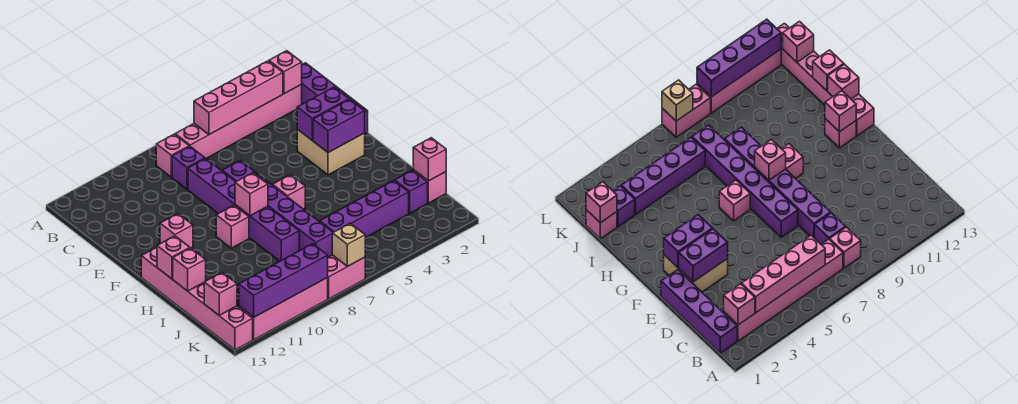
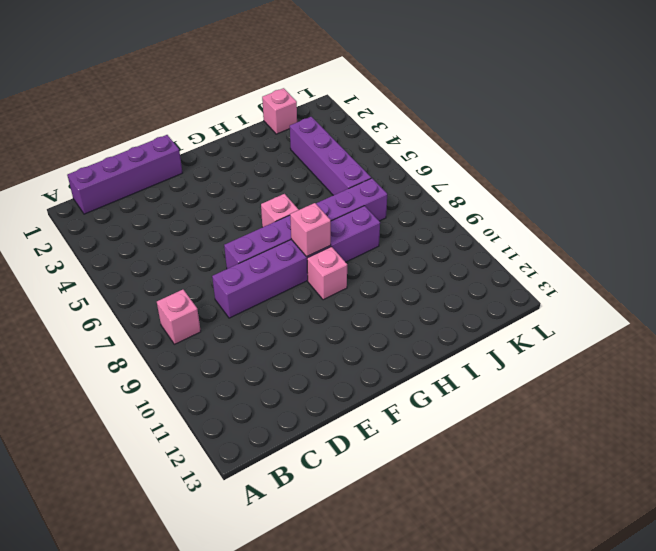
none -> pink brick B2:B7 level 1
none -> purple brick C8 level 1
none -> tan brick E2:F3 level 1

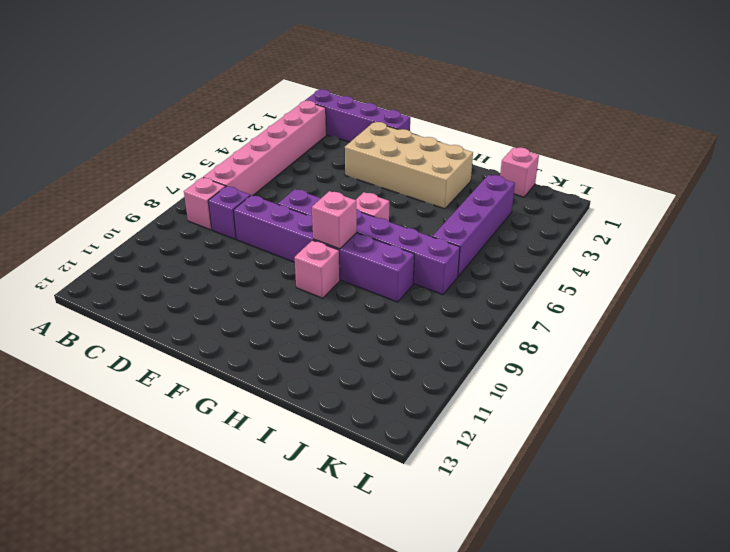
tan brick E2:H3 level 1 -> tan brick E2:F3 level 1
none -> pink brick G12 level 1
none -> pink brick G13:L13 level 1
none -> purple brick J2 level 1

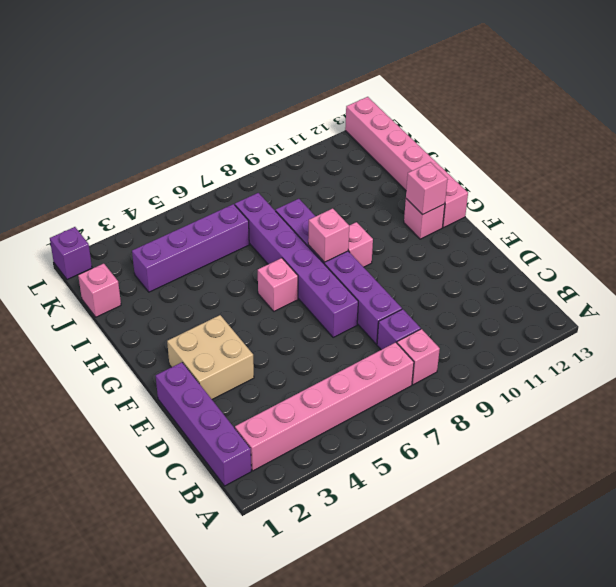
purple brick L1 level 1 -> purple brick J2 level 1
none -> pink brick L7:L8 level 1
none -> pink brick L9:L12 level 1
none -> pink brick B2 level 2

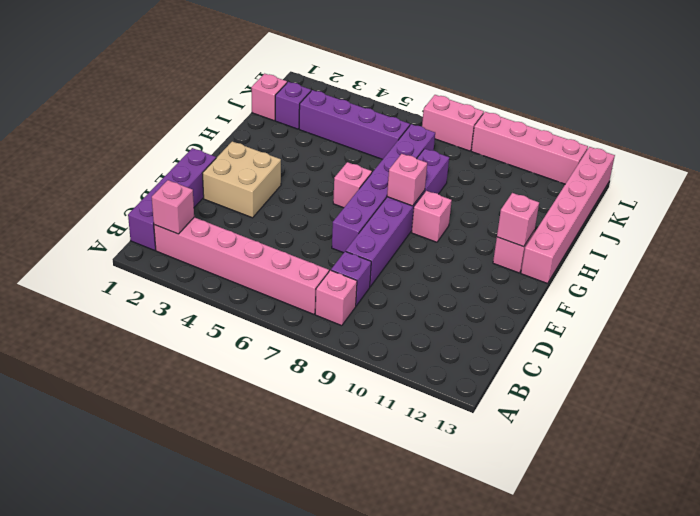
none -> pink brick B3:B6 level 2
none -> purple brick E2:E3 level 2
none -> purple brick F2:F3 level 2

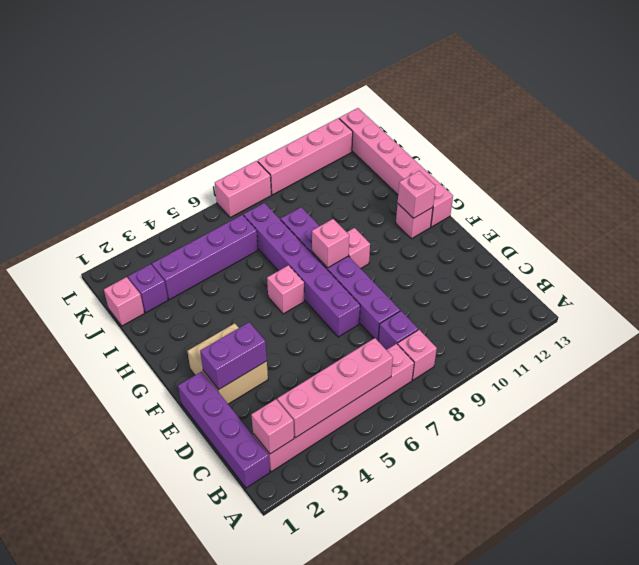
none -> purple brick F2:F3 level 2
none -> pink brick H13 level 2
none -> pink brick I13 level 2

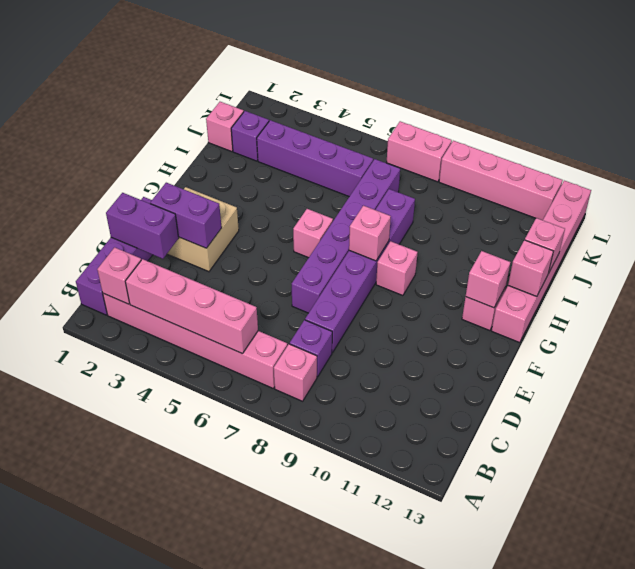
purple brick D1:D2 level 2 -> purple brick F2:F3 level 2
none -> pink brick J1 level 2
none -> pink brick K13 level 2
none -> tan brick L7 level 2

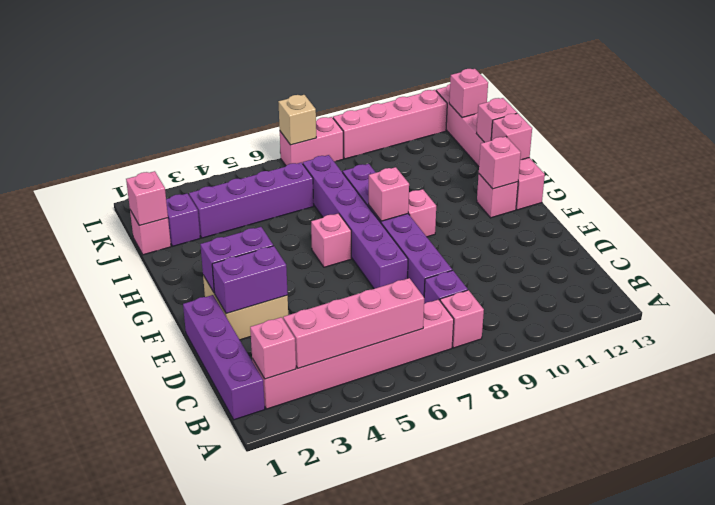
none -> purple brick L9:L12 level 2

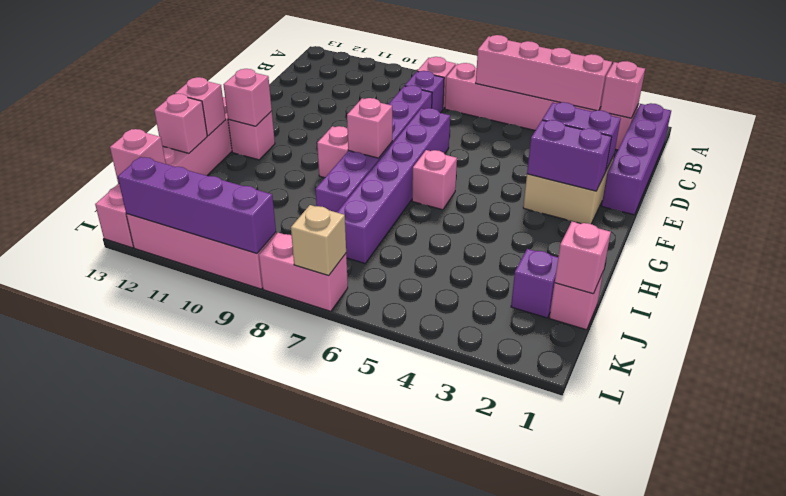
none -> purple brick J3:J6 level 1

